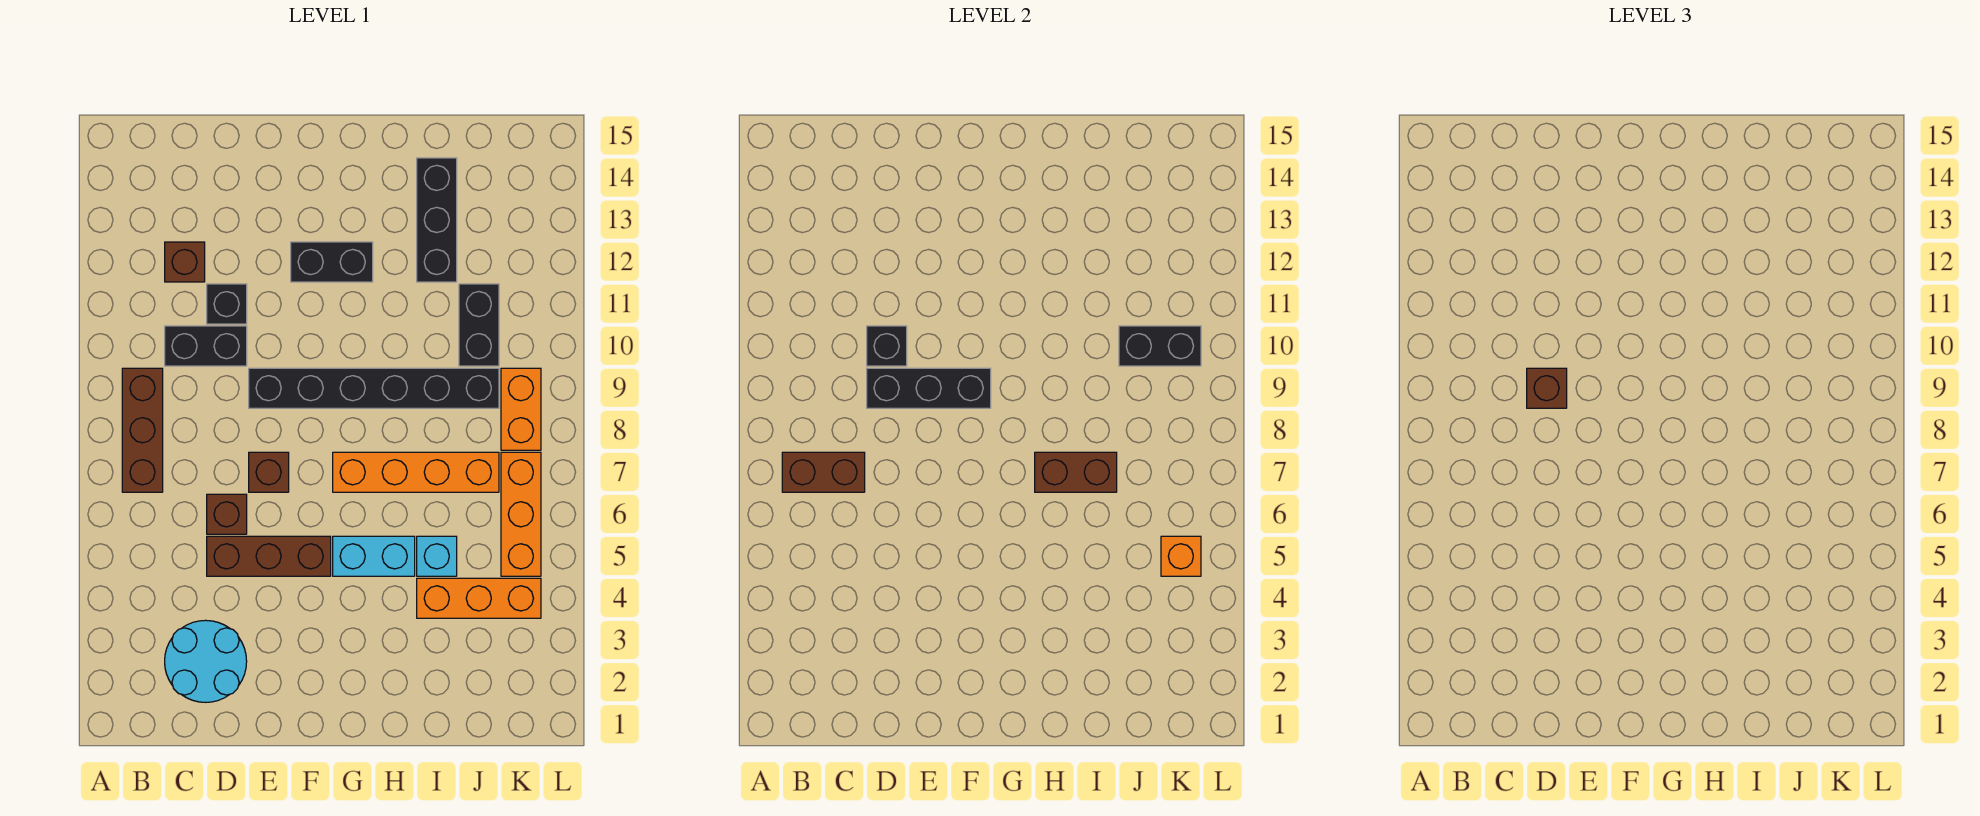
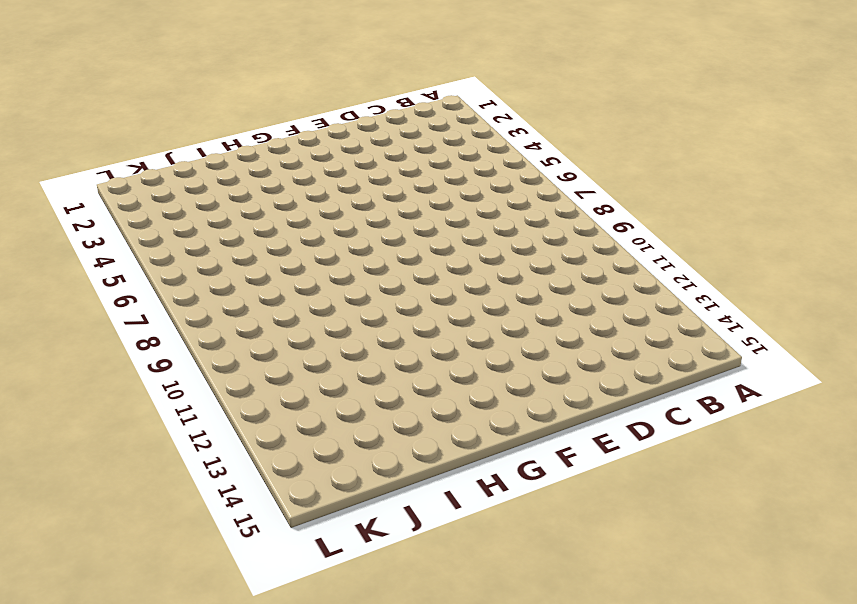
none -> brown brick B7:B9 level 1
none -> cyan round brick C2:D3 level 1
none -> black brick C10:D10 level 1

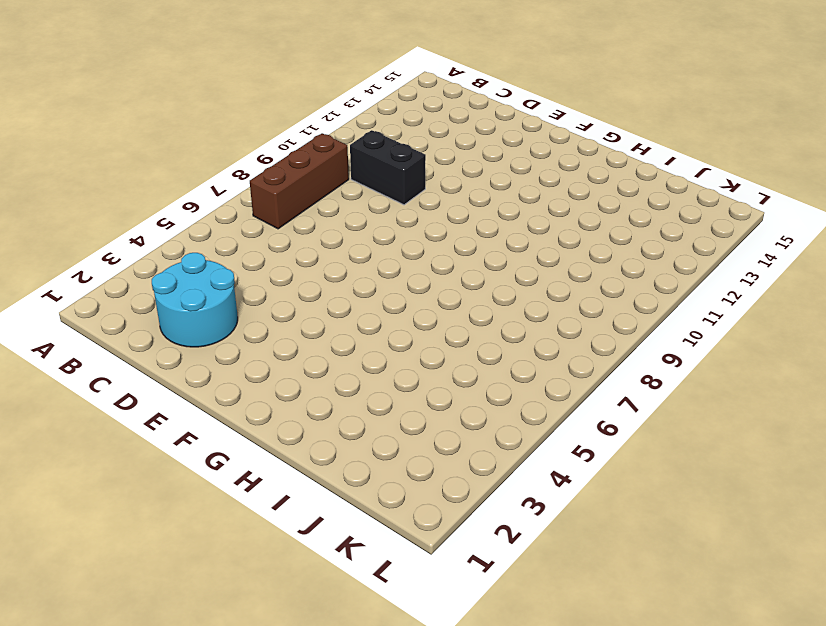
none -> brown brick C12 level 1
none -> brown brick D5:F5 level 1
none -> brown brick D6 level 1

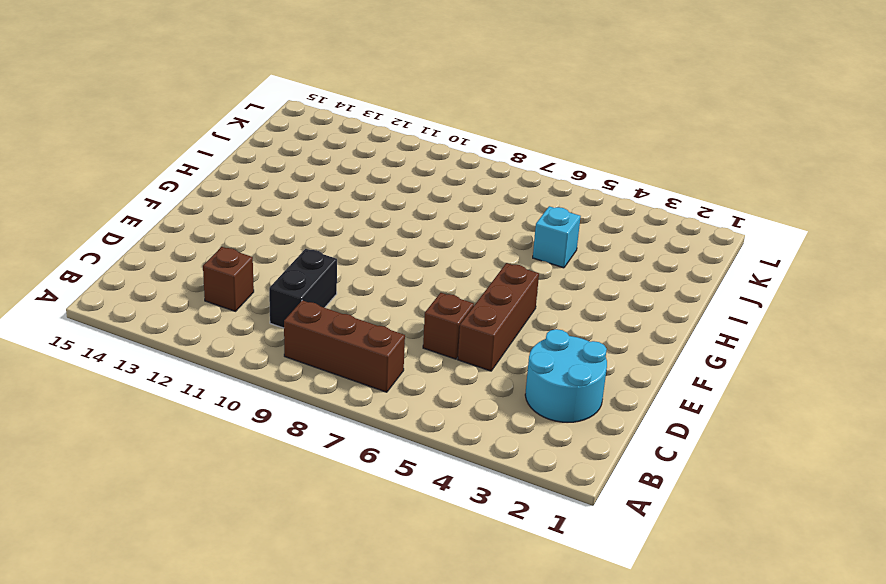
none -> black brick D11 level 1
none -> brown brick E7 level 1
none -> black brick E9:J9 level 1

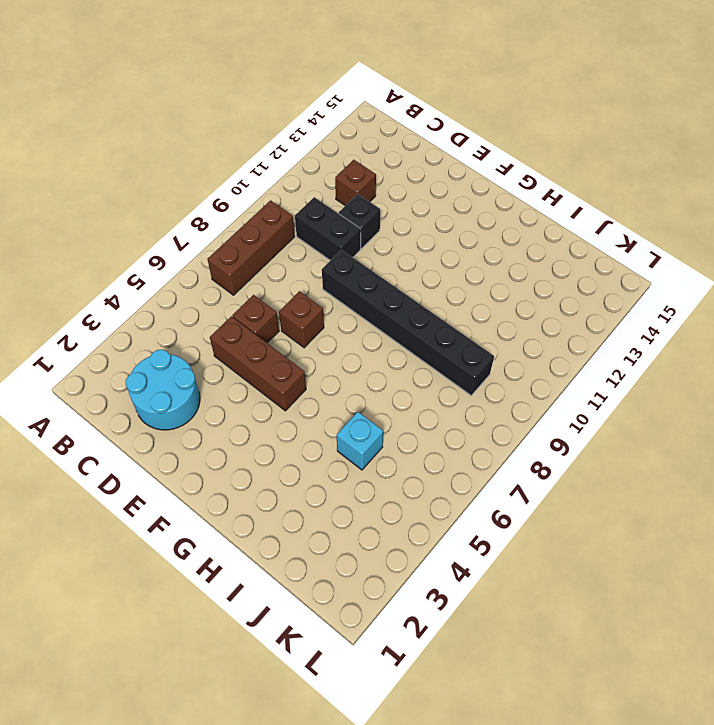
none -> black brick F12:G12 level 1
none -> cyan brick G5:H5 level 1
none -> orange brick G7:J7 level 1

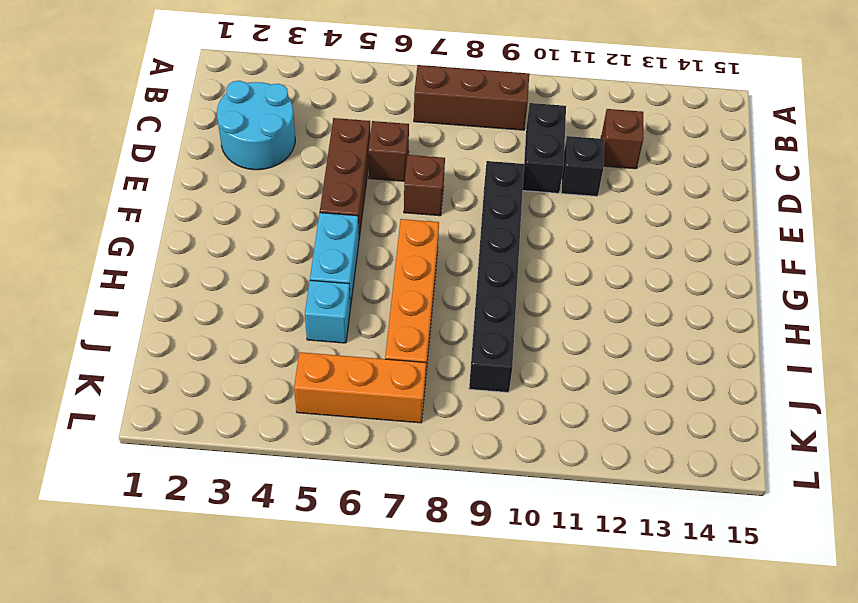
none -> black brick F12:G12 level 1
none -> orange brick I4:K4 level 1
none -> black brick I12:I14 level 1

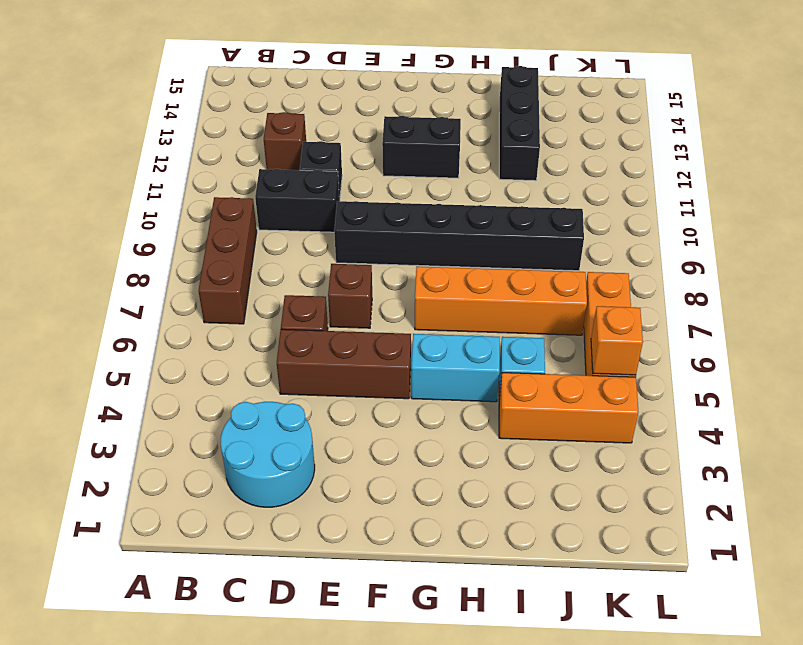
none -> black brick J10:J11 level 1
none -> orange brick K8:K9 level 1
none -> brown brick B7:C7 level 2

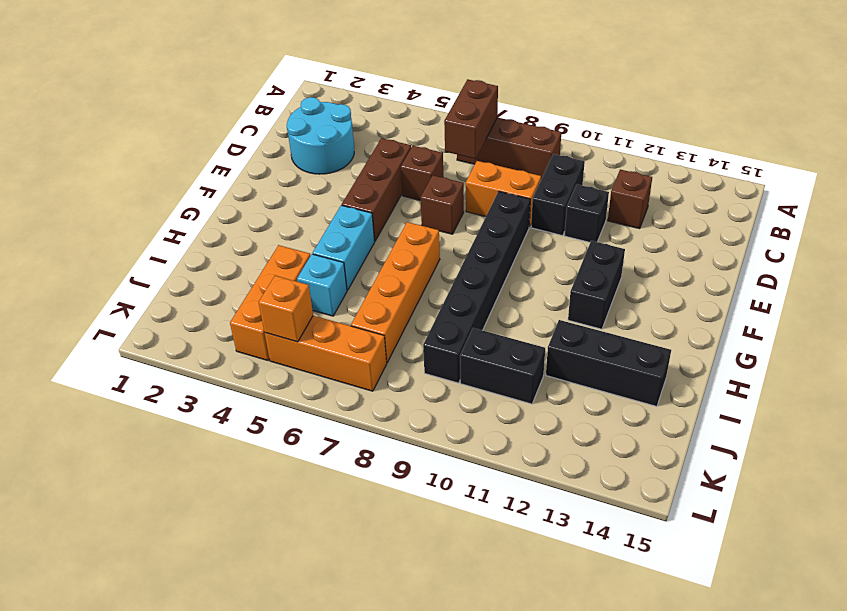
orange brick D8:D9 level 1 -> orange brick K8:K9 level 1
none -> black brick D9:F9 level 2
none -> black brick D10 level 2
none -> brown brick H7:I7 level 2

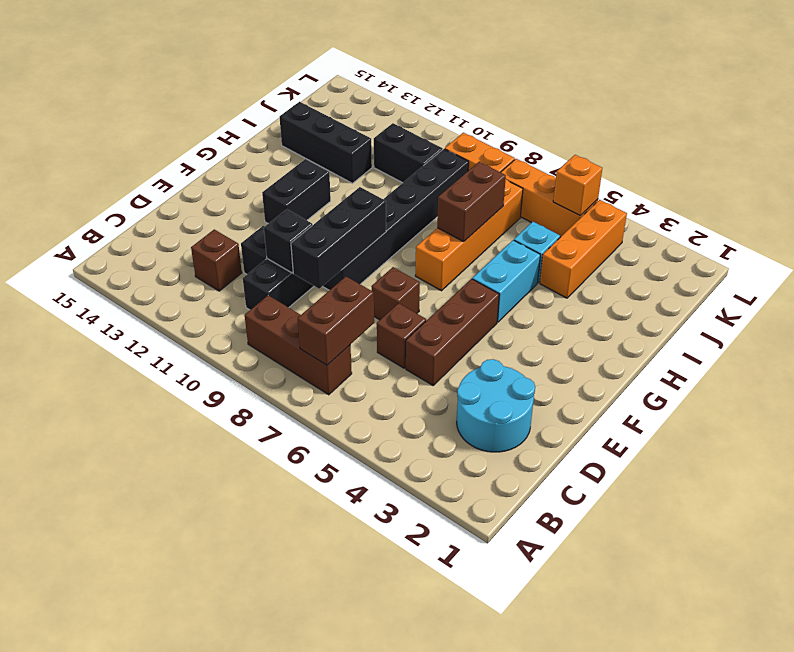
none -> black brick J10:K10 level 2
none -> brown brick D9 level 3

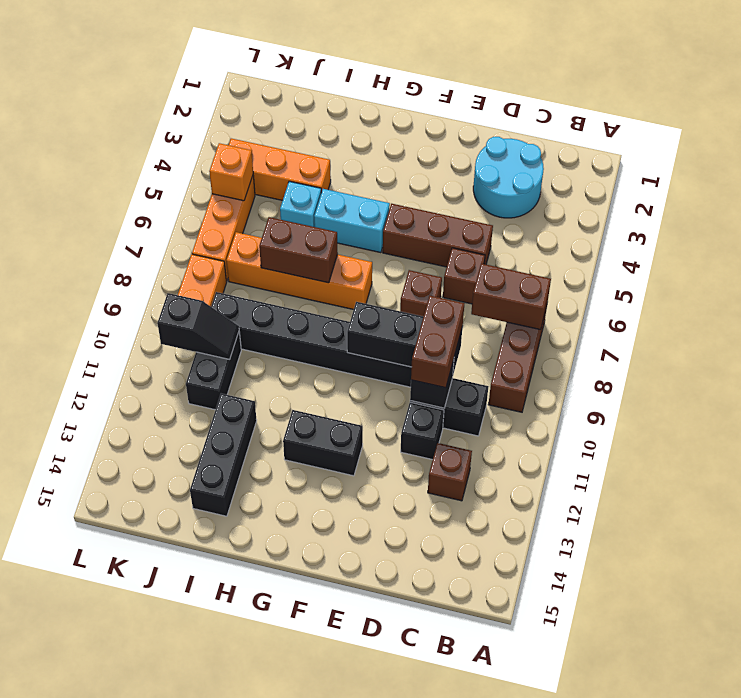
brown brick D9:D10 level 3 -> brown brick D9 level 3
black slope J10:K10 level 2 top K -> black brick J10:K10 level 2

